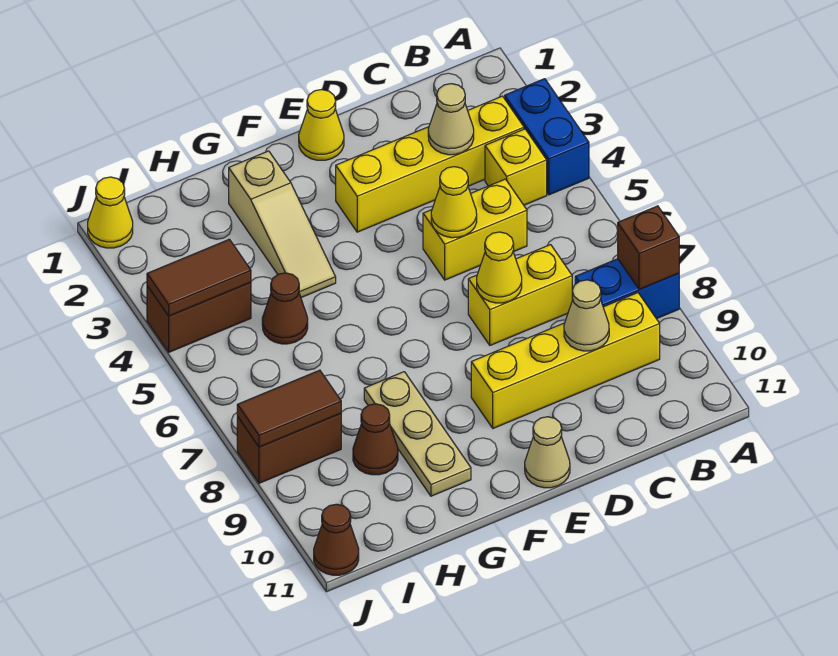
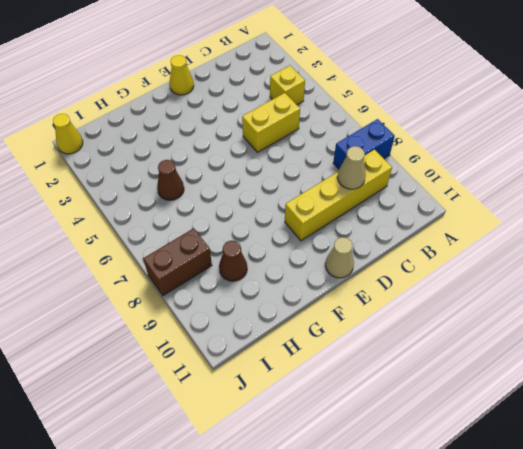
none -> blue brick A3:A4 level 1
none -> yellow brick B3:E3 level 1
none -> yellow brick C7:D7 level 1

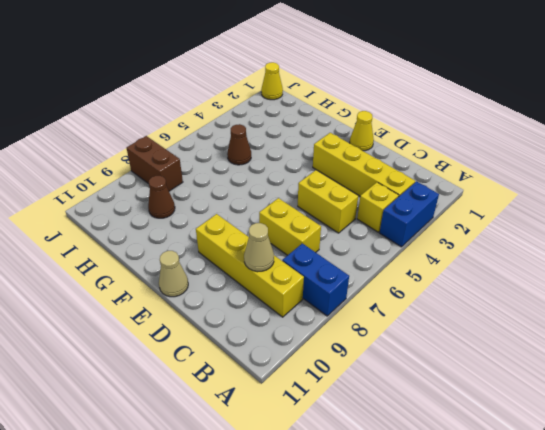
none -> tan slope G2:G4 level 1 top 2
none -> tan plate G8:G10 level 1
none -> brown brick I4:J4 level 1

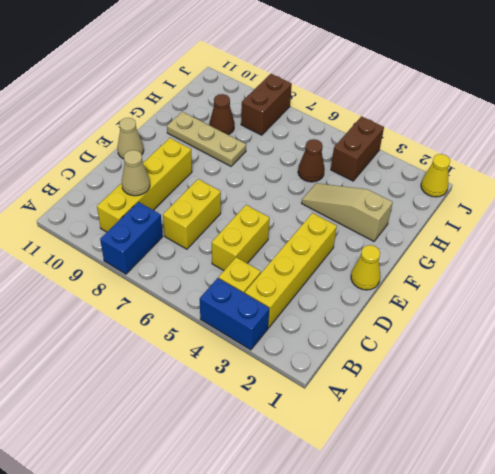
none -> brown cone J11 level 1
none -> brown brick A8 level 2
none -> tan cone C3 level 2

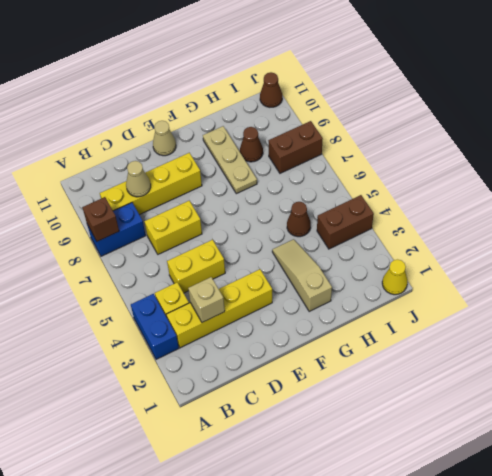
tan brick C3 level 2 -> tan cone C3 level 2
none -> yellow cone E1 level 1
none -> yellow cone D5 level 2
none -> yellow cone D7 level 2

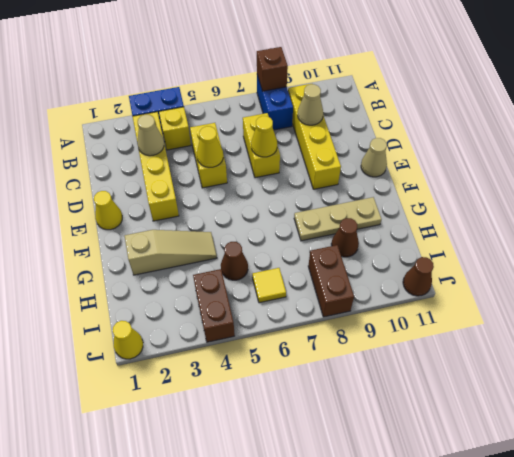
yellow tile I6 level 1 -> none
none -> brown tile I4:J4 level 2
none -> brown tile I8:J8 level 2

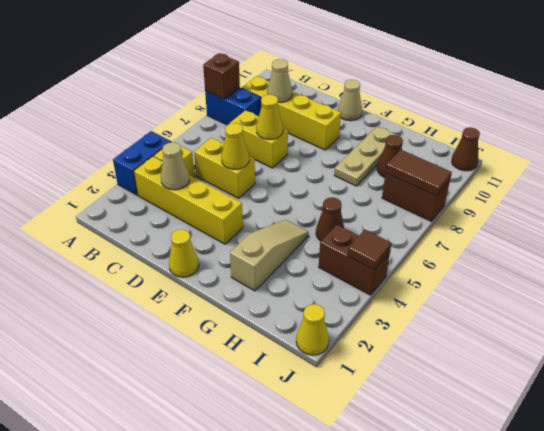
brown tile J4 level 2 -> brown tile I4:J4 level 2

